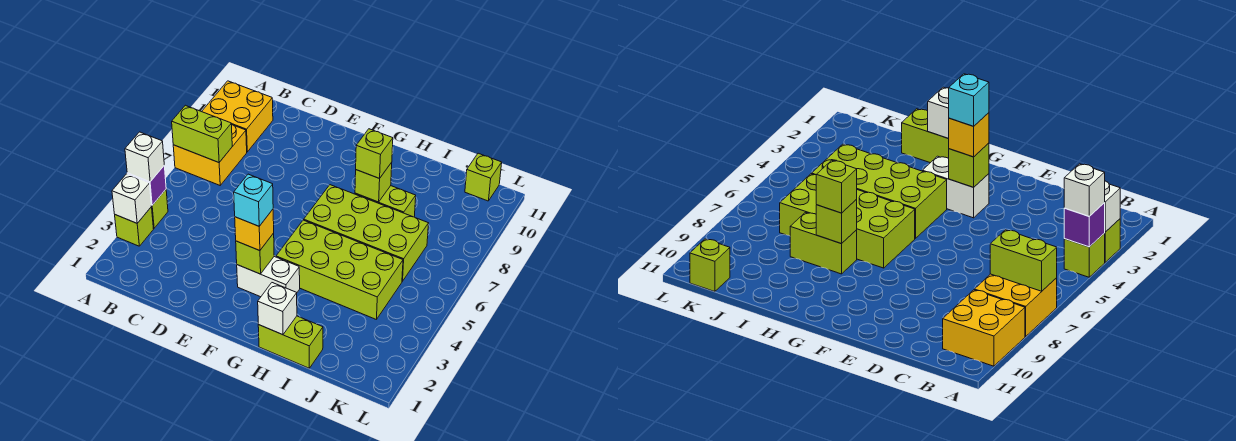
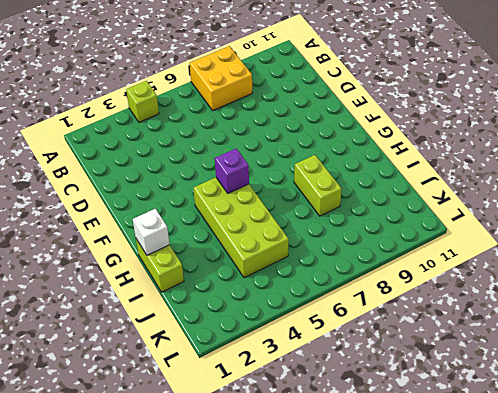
purple brick G5 level 2 -> purple brick A4 level 2
none -> lime brick A3 level 1
none -> yellow brick A9:B10 level 1
none -> white brick F3:G3 level 1

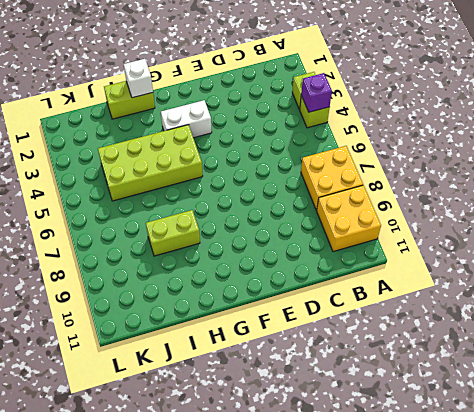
none -> lime brick G6:J7 level 1
none -> lime brick K11 level 1
none -> white brick A3 level 2

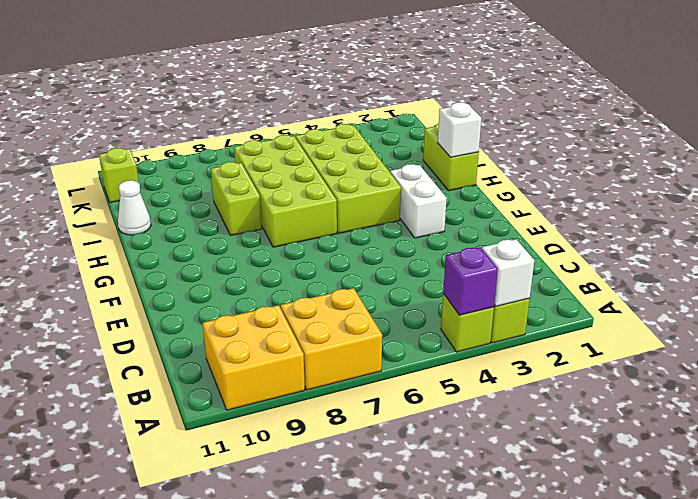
white cone I11 level 1 -> none
none -> lime brick A7:B7 level 2
none -> lime brick F3 level 2
none -> lime brick H8 level 2

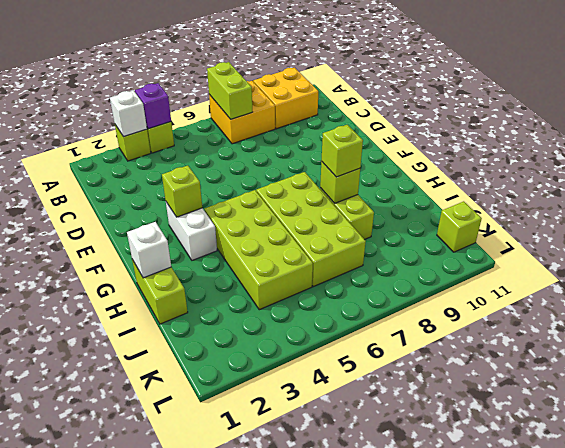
none -> white brick A4 level 3
none -> yellow brick F3 level 3
none -> cyan brick F3 level 4

